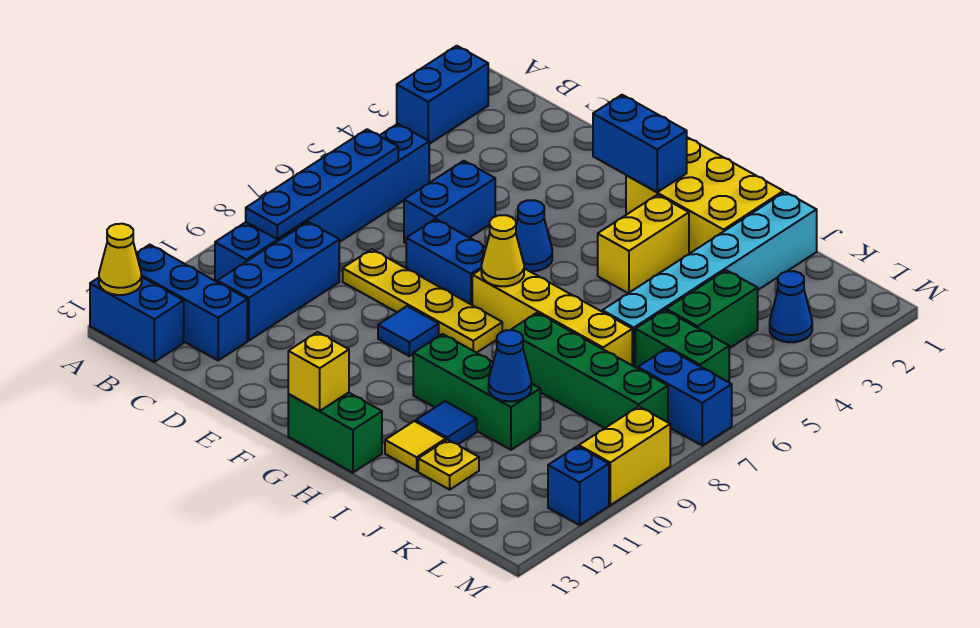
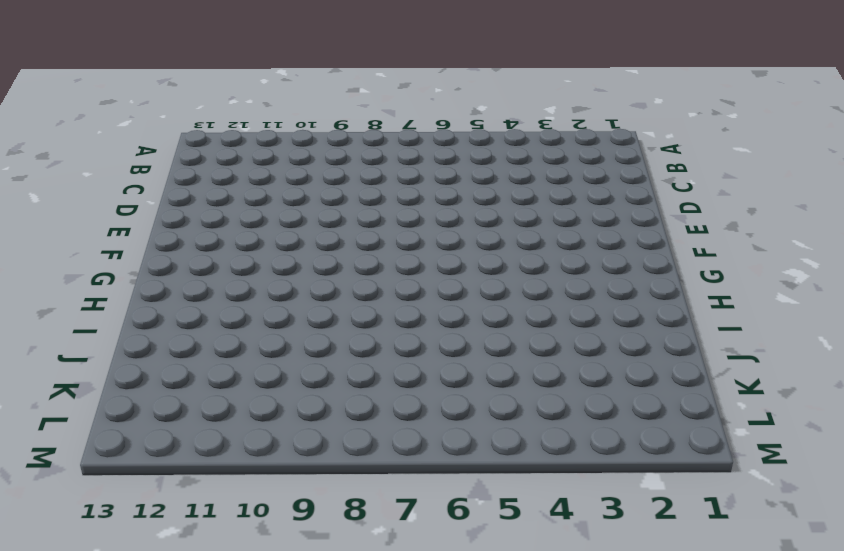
none -> blue brick A2:A3 level 1
none -> blue brick A12:C12 level 1
none -> blue brick A13:B13 level 1
none -> blue brick B5:B10 level 1

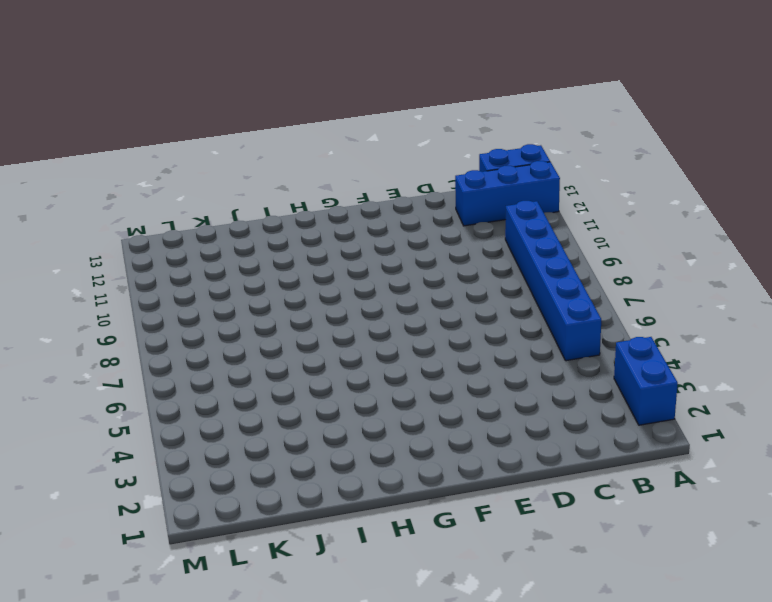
none -> blue brick C9:C11 level 1
none -> blue brick D5:D6 level 1
none -> yellow plate D8:G8 level 1
none -> blue brick E7:F7 level 1

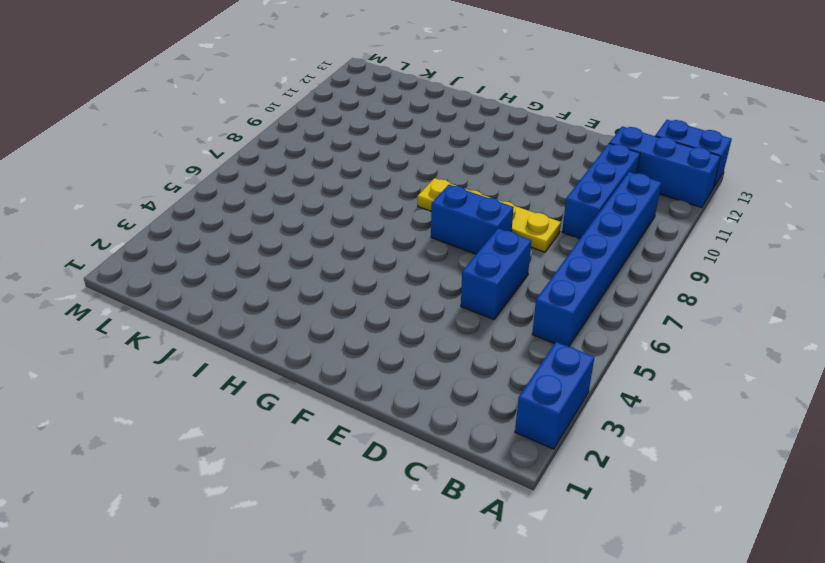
none -> blue cone F5 level 1
none -> blue tile F9 level 1
none -> yellow brick G1:I2 level 1
none -> yellow brick G7:J7 level 1

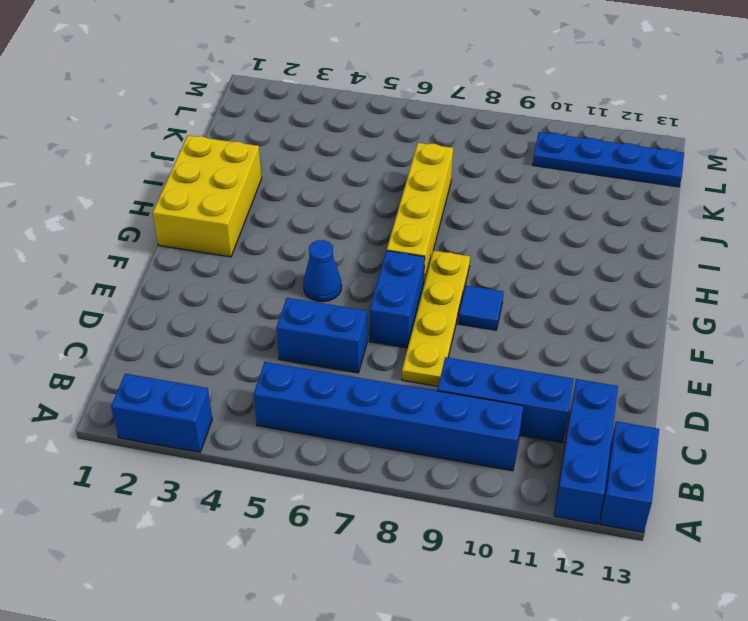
blue plate L10:L13 level 1 -> blue plate B6:B9 level 2
none -> green brick G13:H13 level 1
none -> yellow brick H3:H4 level 1
none -> green brick H10:J10 level 1
none -> green brick I8:L8 level 1

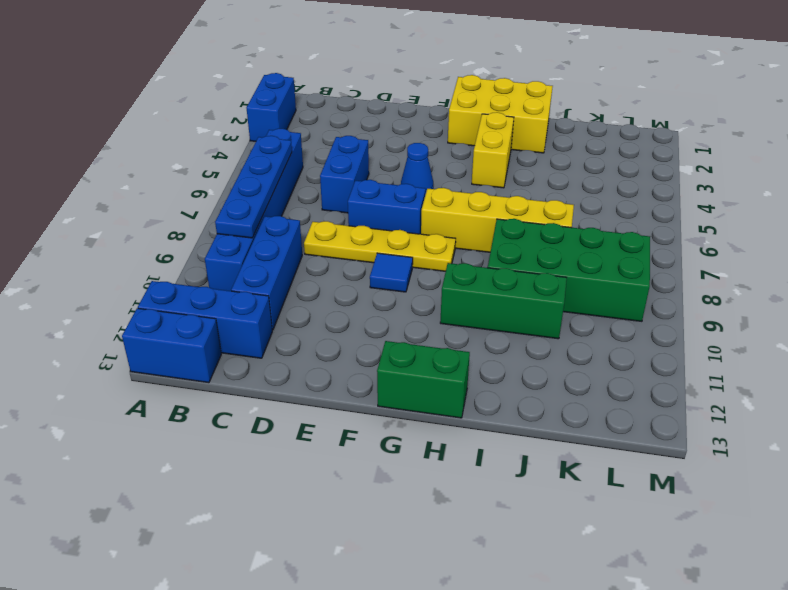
green brick I8:L9 level 1 -> green brick I8:L8 level 1
none -> blue tile I11 level 1
none -> yellow tile I12 level 1
none -> cyan brick J1:J6 level 1
none -> yellow plate J12 level 1

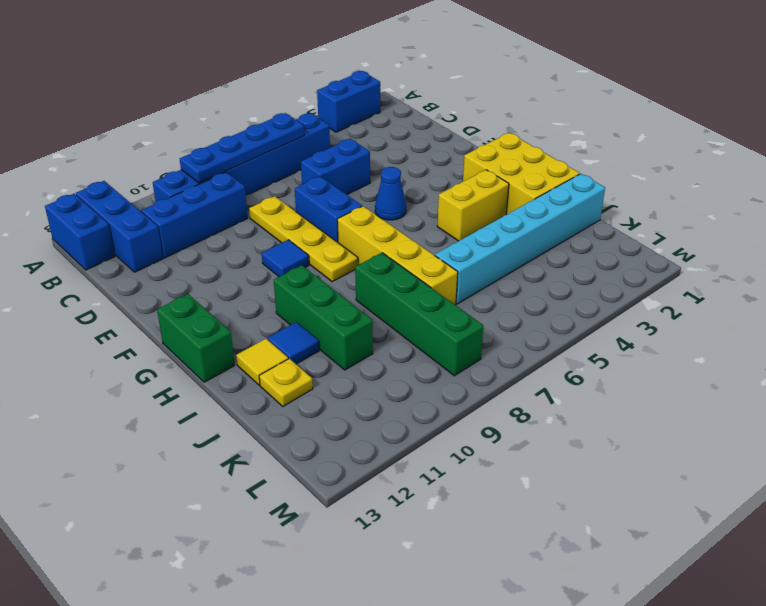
none -> green brick K4:K5 level 1
none -> green brick K6:L6 level 1
none -> blue cone L3 level 1
none -> blue brick L7:M7 level 1

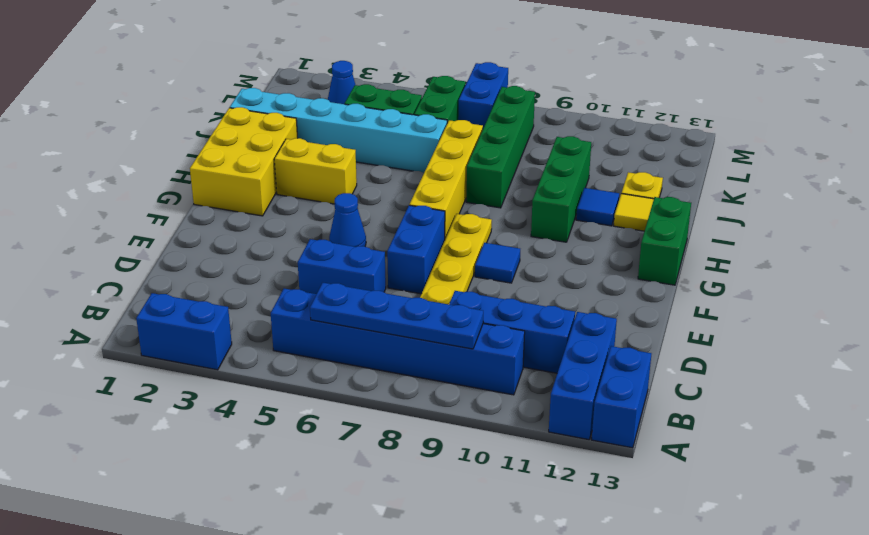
none -> yellow brick M9:M10 level 1
none -> blue brick M11 level 1
none -> yellow cone A13 level 2
none -> blue brick F2:G2 level 2

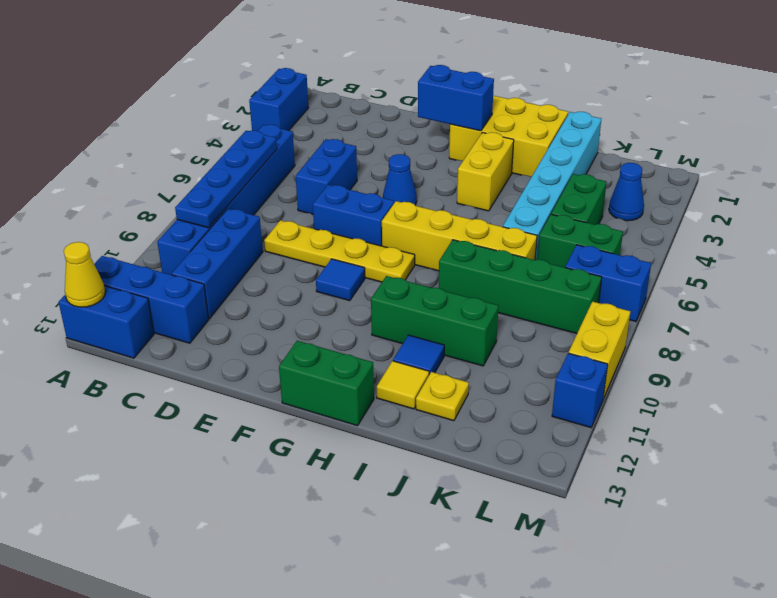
none -> yellow cone G7 level 2
none -> yellow brick G13 level 2
none -> blue cone J10 level 2

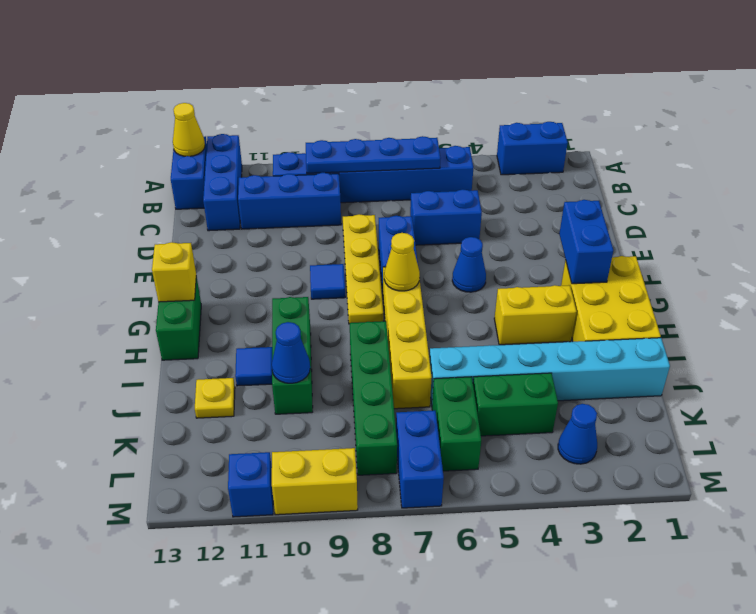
none -> yellow tile I12 level 1

